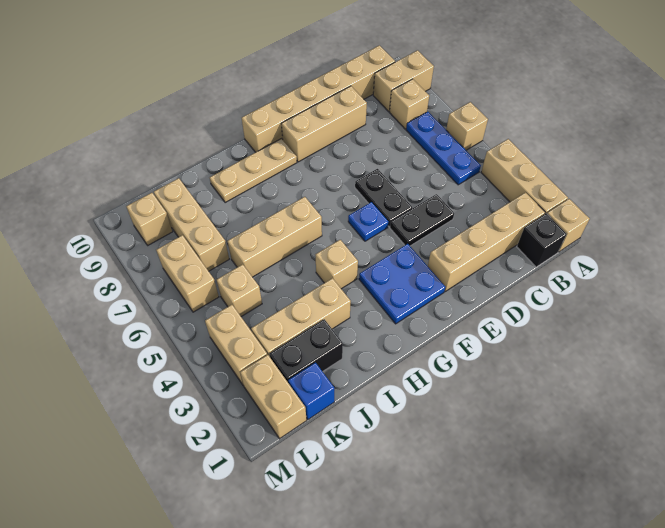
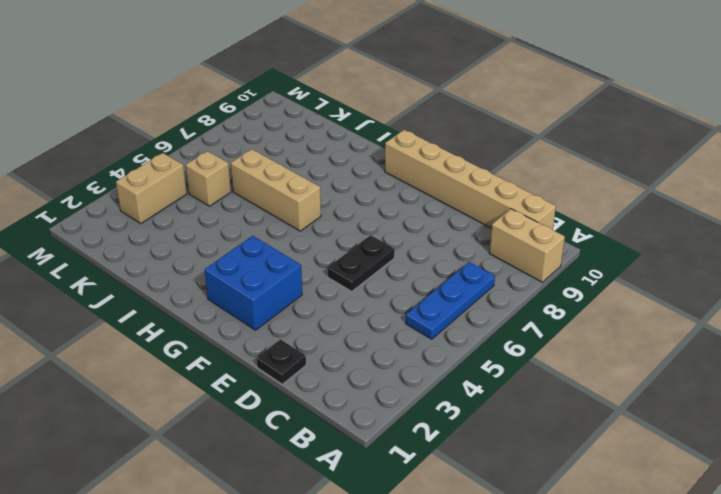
black plate D1 level 1 -> none
blue brick F2:G3 level 1 -> blue plate F2:G3 level 1
none -> tan brick A1 level 1
none -> tan brick A2:A4 level 1
none -> tan brick A6 level 1

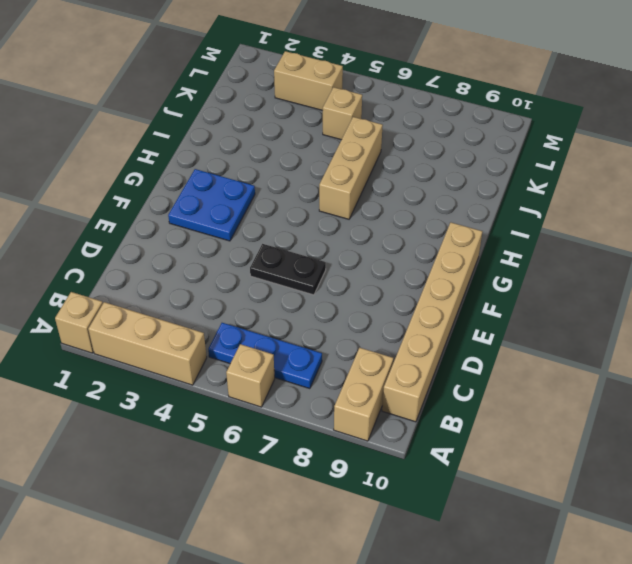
none -> black brick B1 level 1
none -> tan brick B2:E2 level 1
none -> tan brick B8 level 1

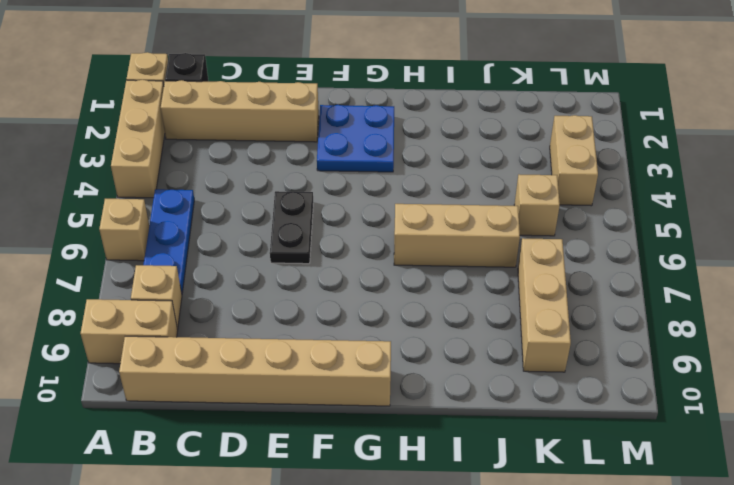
none -> black plate D4:E4 level 1
none -> tan brick D9:F9 level 1
none -> blue plate F5 level 1

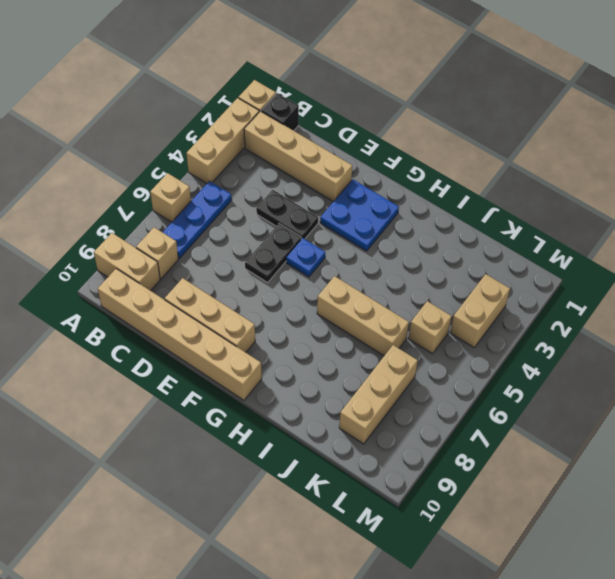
none -> tan plate G9:I9 level 1
none -> tan brick H4 level 1
none -> tan brick I3:K3 level 1

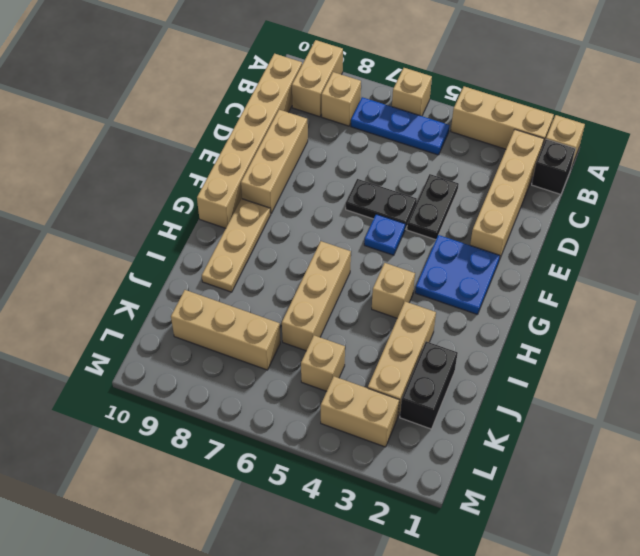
none -> blue brick K1 level 1
none -> tan brick L1:L2 level 1
none -> tan brick L6:L7 level 1

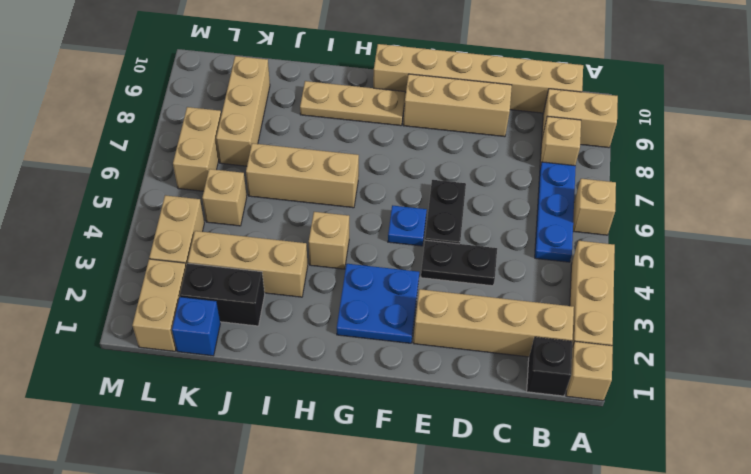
none -> tan brick L9 level 1

